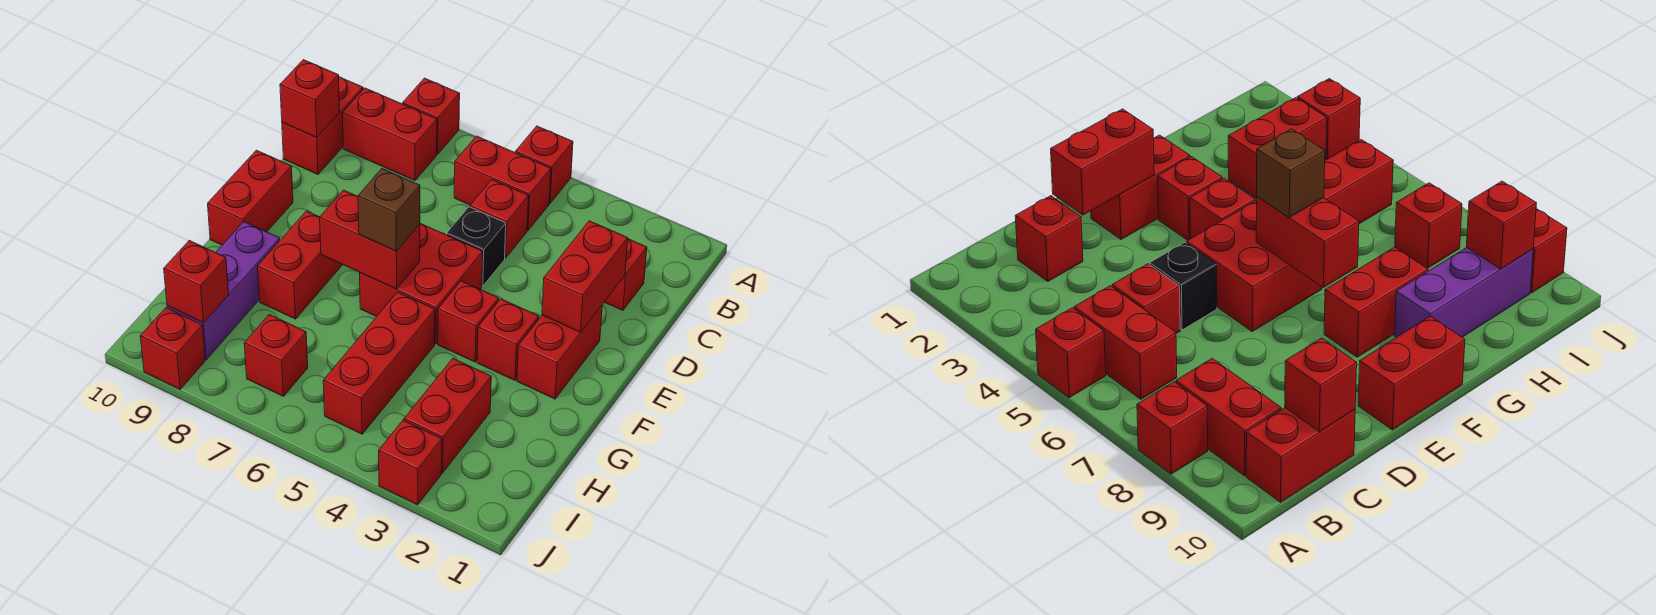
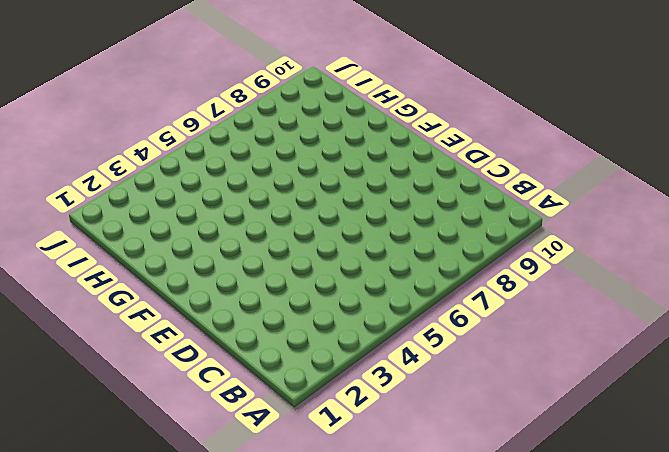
none -> red brick A5 level 1
none -> red brick A8 level 1
none -> red brick B5:B6 level 1

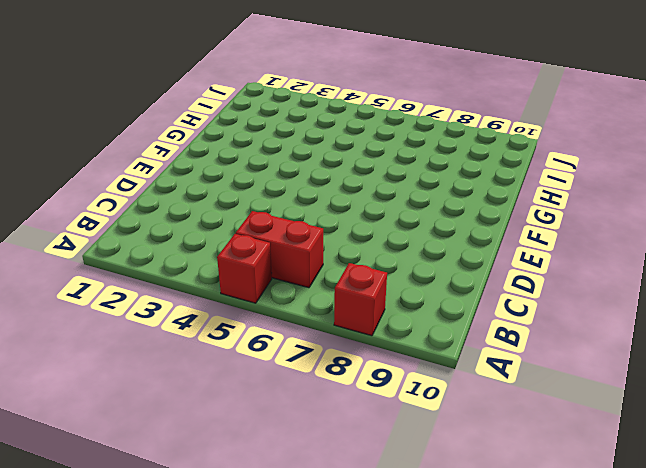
none -> red brick B8:B9 level 1
none -> red brick B10:C10 level 1
none -> red brick C2 level 1

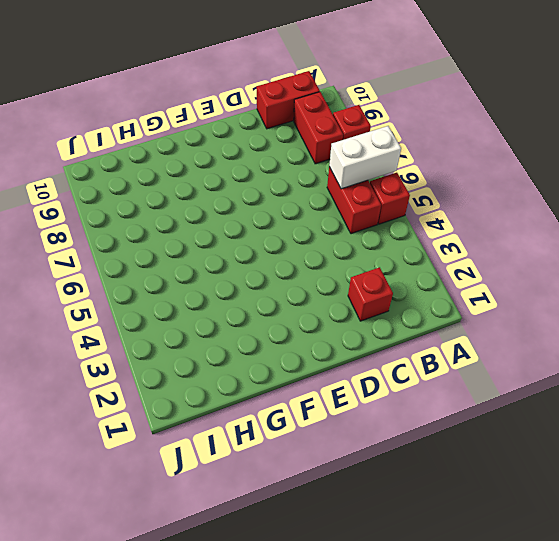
white brick A6:B6 level 2 -> none
none -> red brick C5 level 1
none -> black brick D5 level 1
none -> red brick E2:F2 level 1

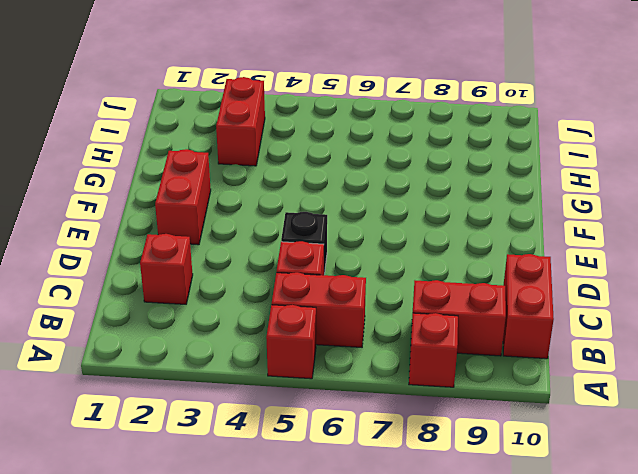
none -> red brick E5:F6 level 1
none -> red brick E10:F10 level 1
none -> red brick F3 level 1

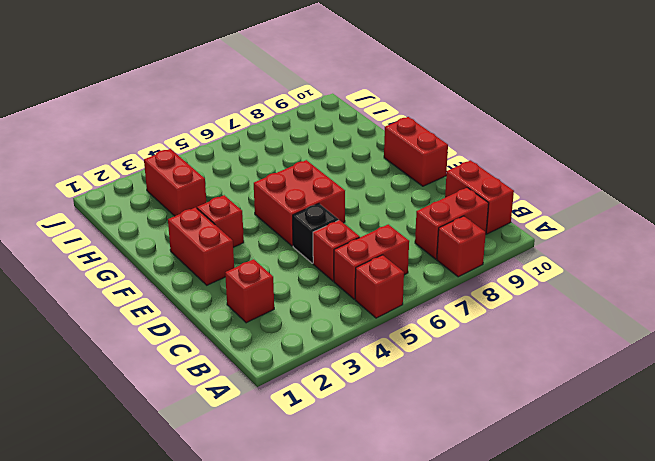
none -> red brick F4 level 1
none -> red brick F8:G8 level 1
none -> red brick G5:I5 level 1

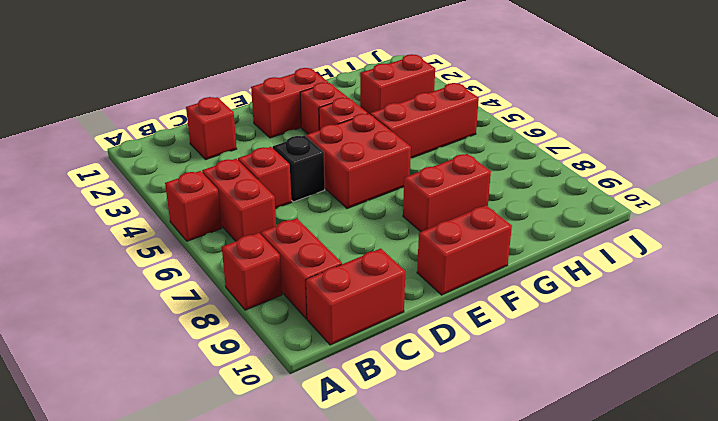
none -> purple brick G9:I9 level 1
none -> red brick I7 level 1
none -> red brick J3 level 1

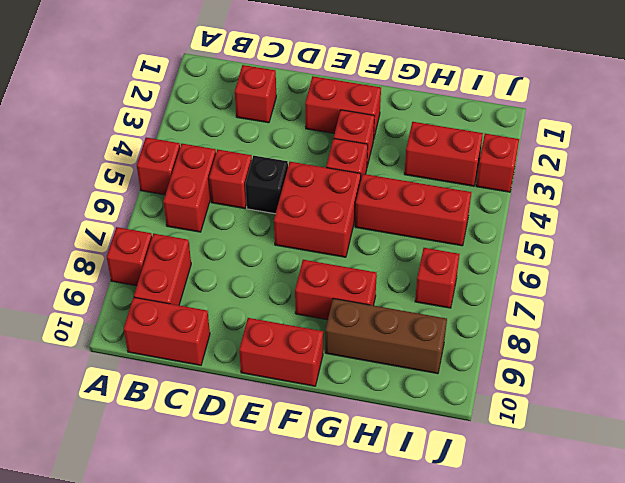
brown brick G9:I9 level 1 -> purple brick G9:I9 level 1
none -> red brick J9 level 1
none -> red brick C10 level 2
none -> red brick D2:E2 level 2

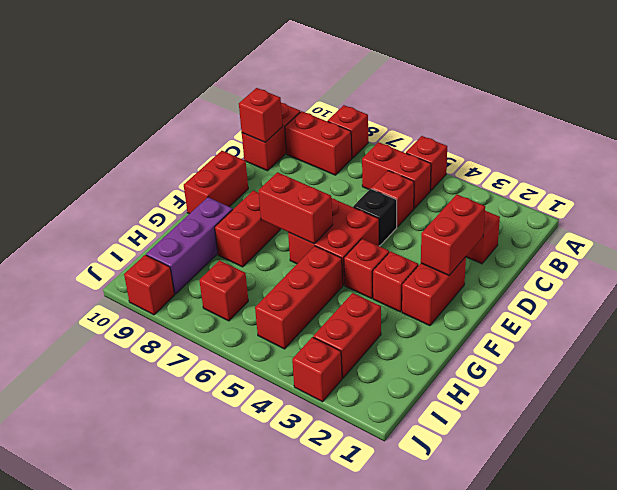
none -> red brick I9 level 2
none -> brown brick F6 level 3

